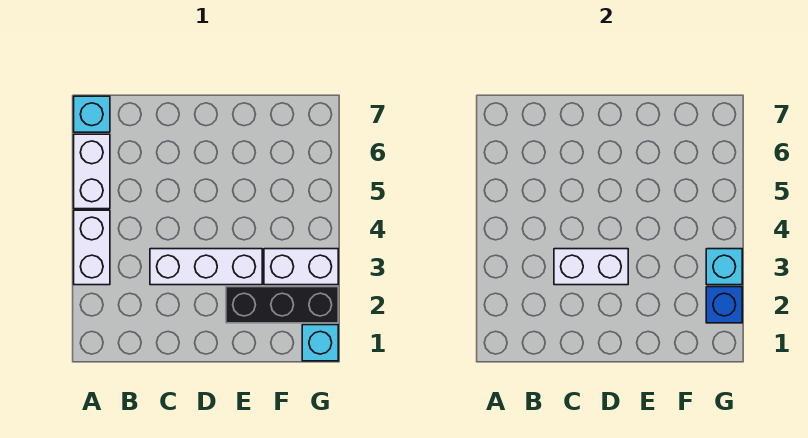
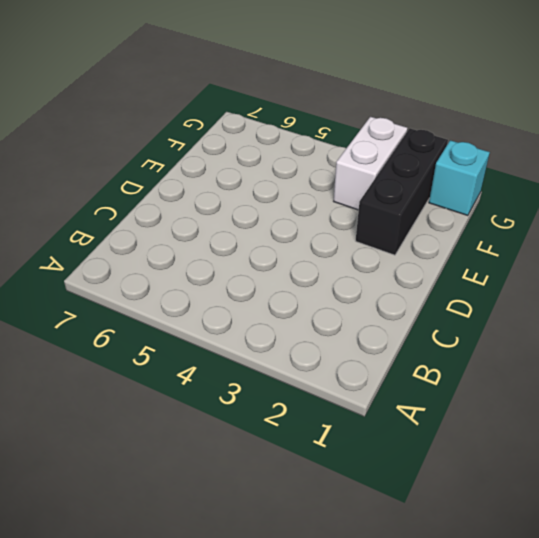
none -> white brick A3:A4 level 1
none -> white brick A5:A6 level 1

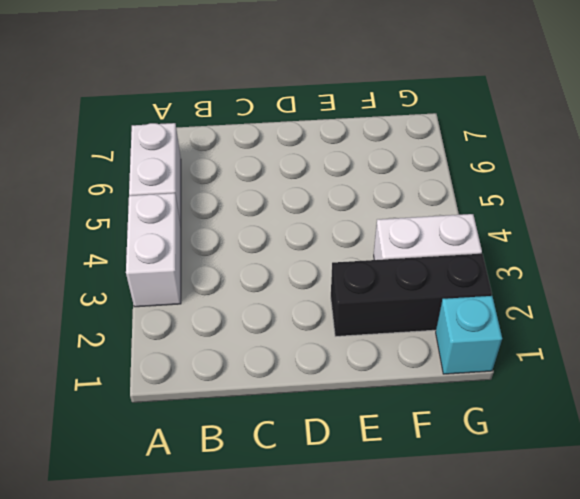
none -> cyan brick A7 level 1
none -> white brick C3:E3 level 1

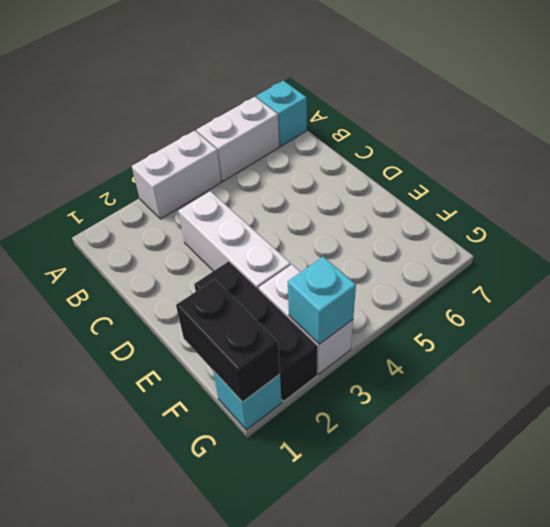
black brick F1:G1 level 2 -> none
none -> white brick C3:D3 level 2
none -> blue brick G2 level 2

